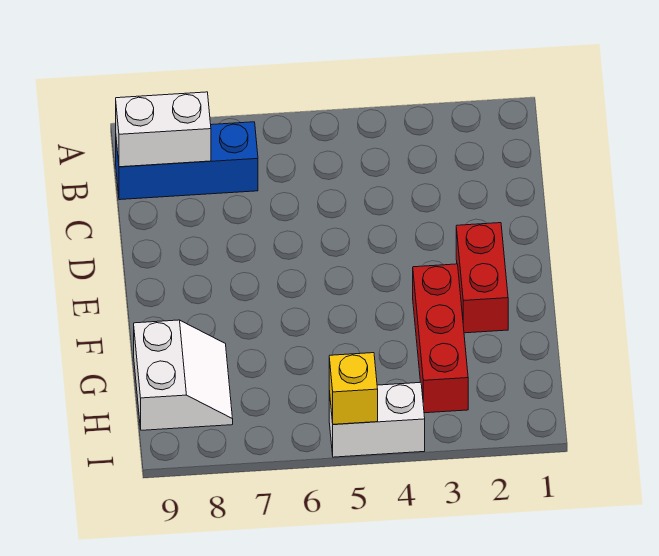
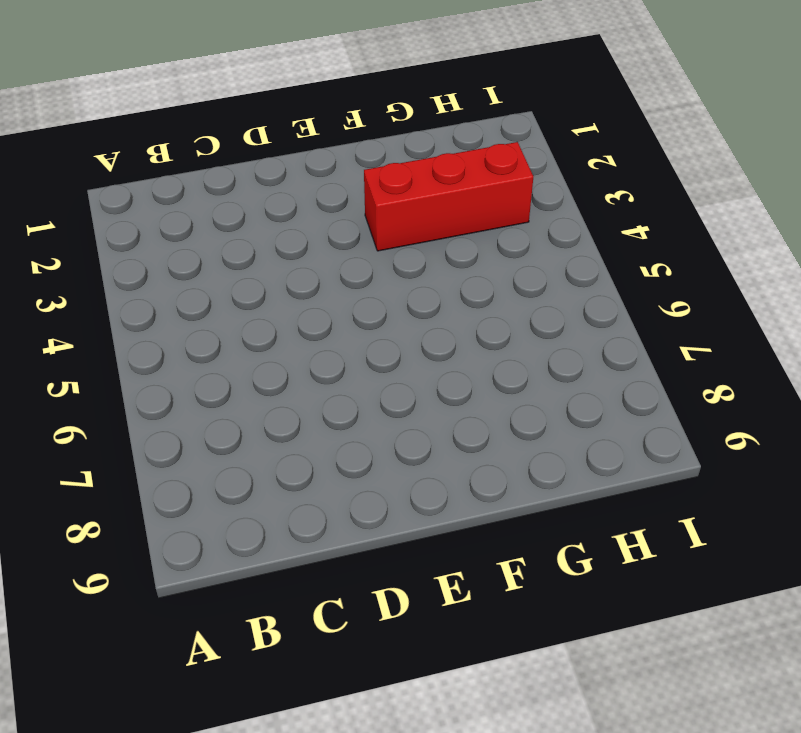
none -> blue brick B7:B9 level 1
none -> red brick E2:F2 level 1

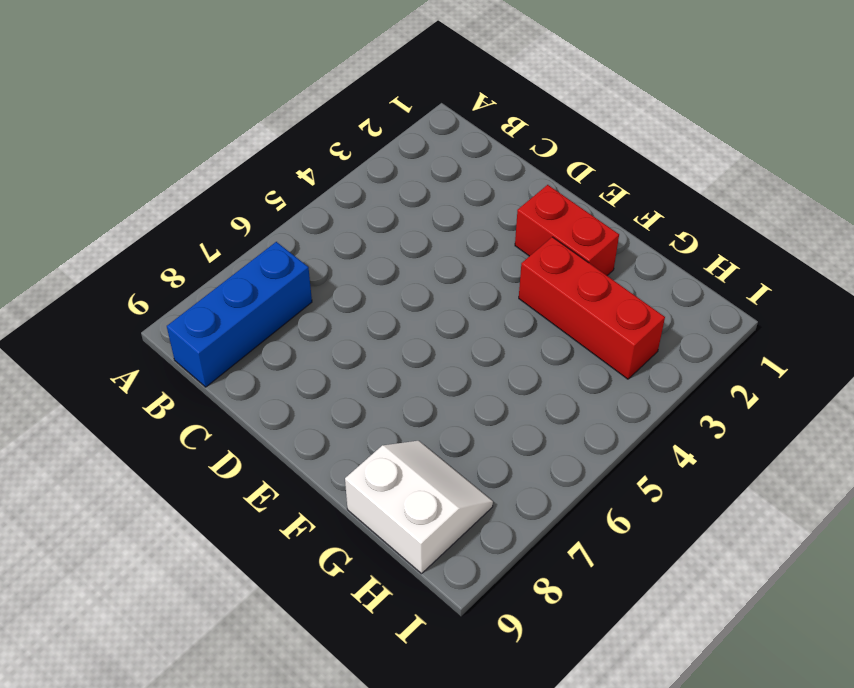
none -> white brick I4:I5 level 1
none -> white brick B8:B9 level 2

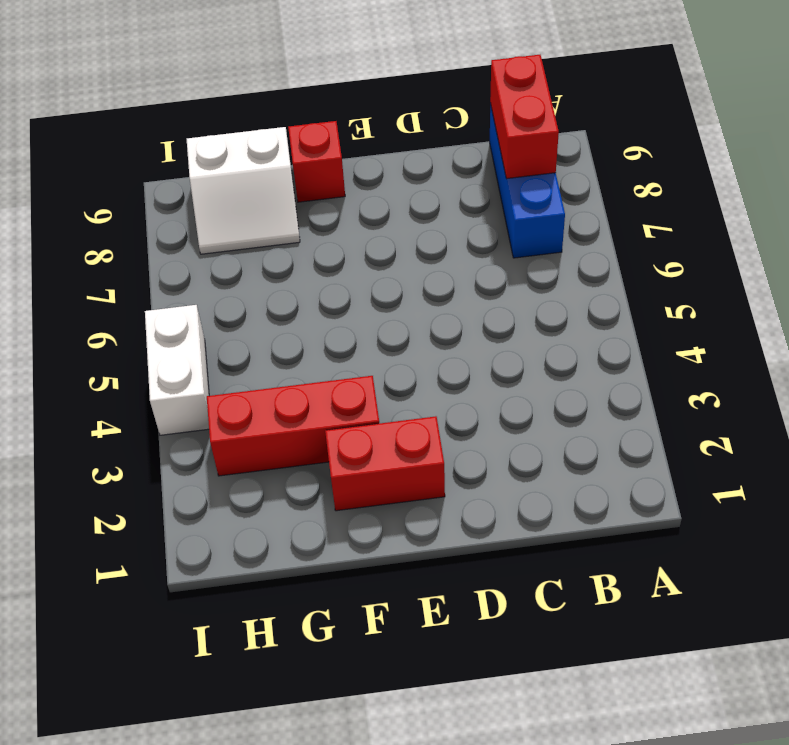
red brick B8:B9 level 2 -> white brick B8:B9 level 2
red brick F9 level 1 -> none
none -> yellow brick I5 level 2

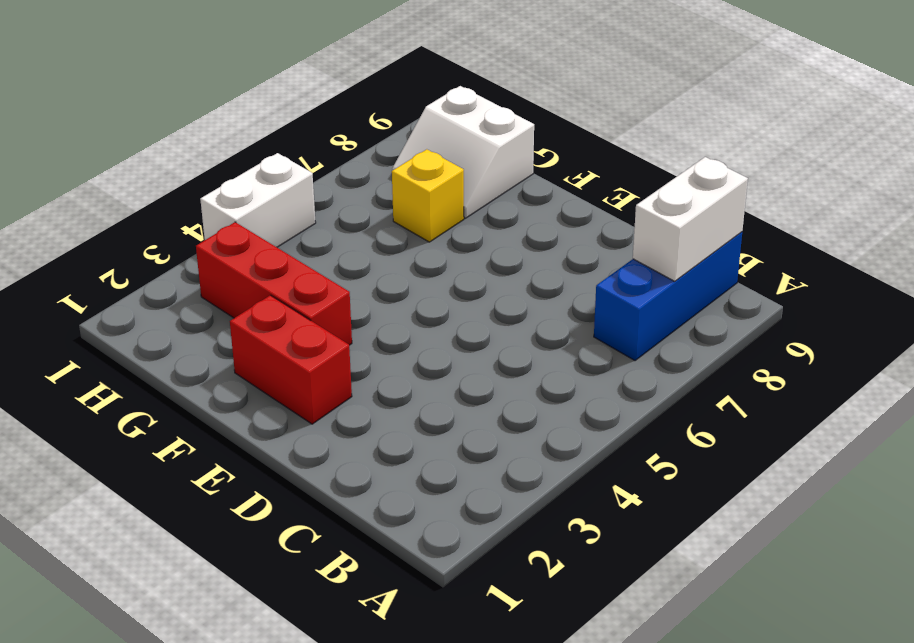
yellow brick G7 level 1 -> yellow brick I5 level 2

